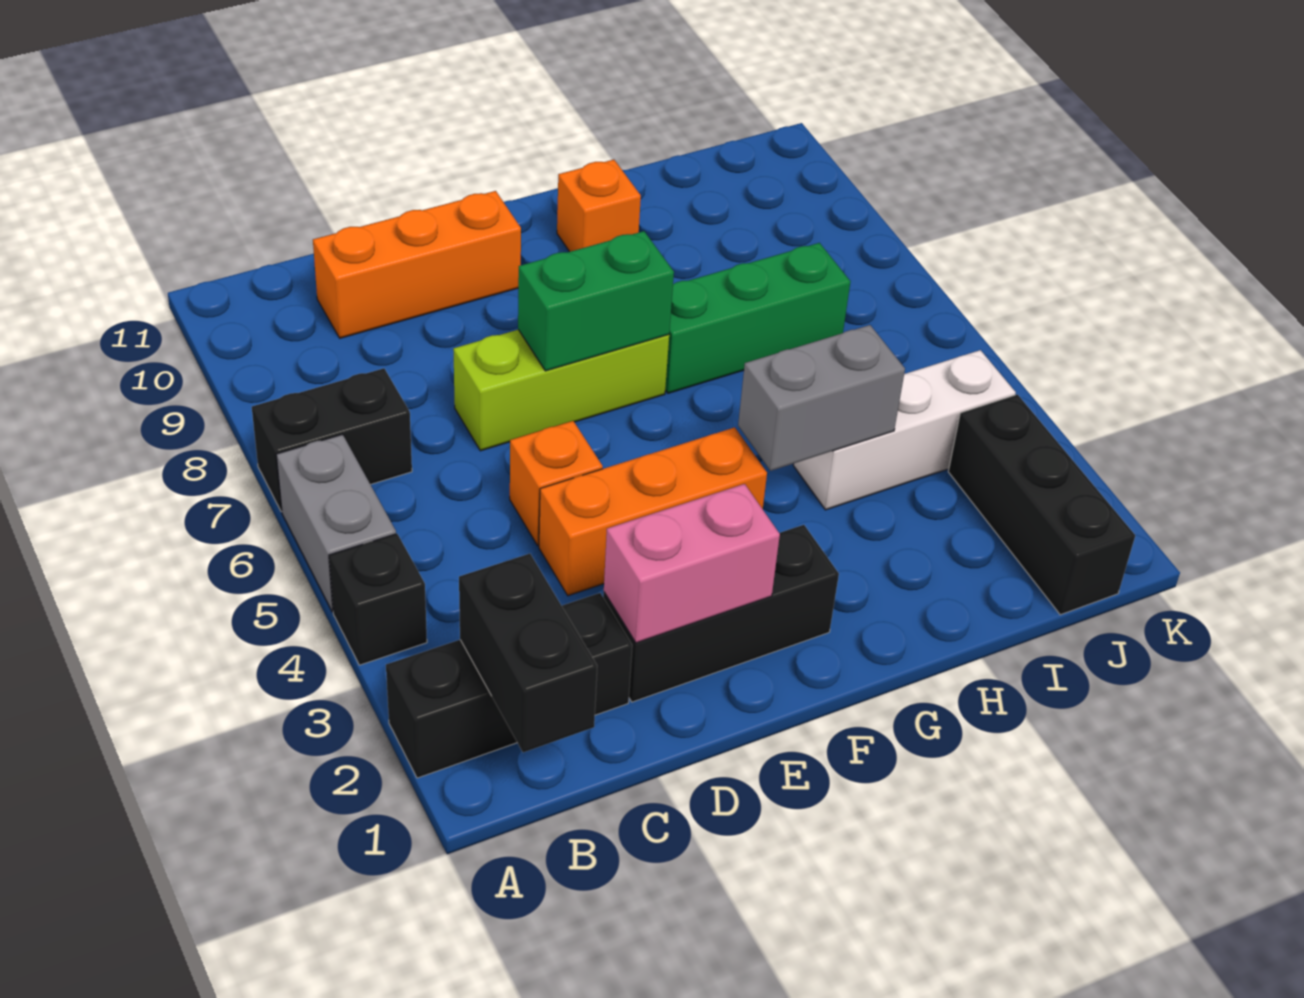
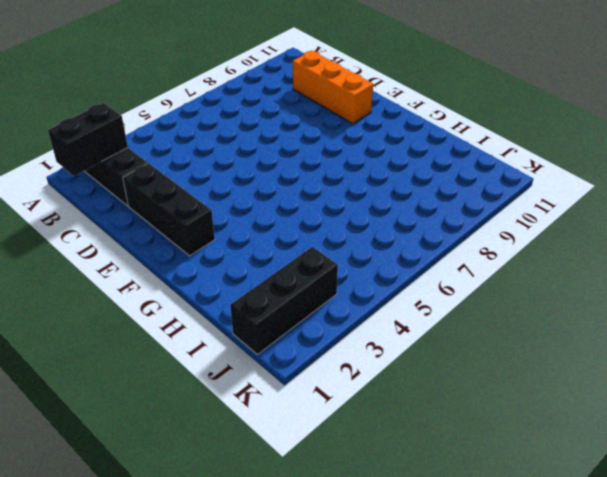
none -> black brick A4 level 1
none -> grey brick A5:A6 level 1
none -> black brick A7:B7 level 1

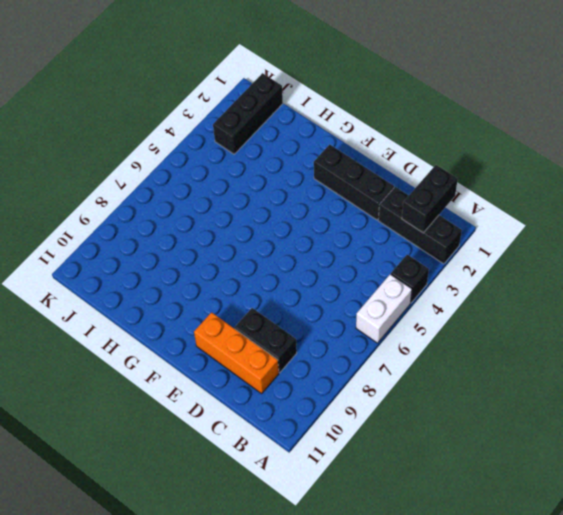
white brick A5:A6 level 1 -> grey brick A5:A6 level 1
black brick C9:D9 level 1 -> black brick A7:B7 level 1
none -> orange brick D4:F4 level 1
none -> orange brick D5 level 1
none -> lime brick D7:F7 level 1

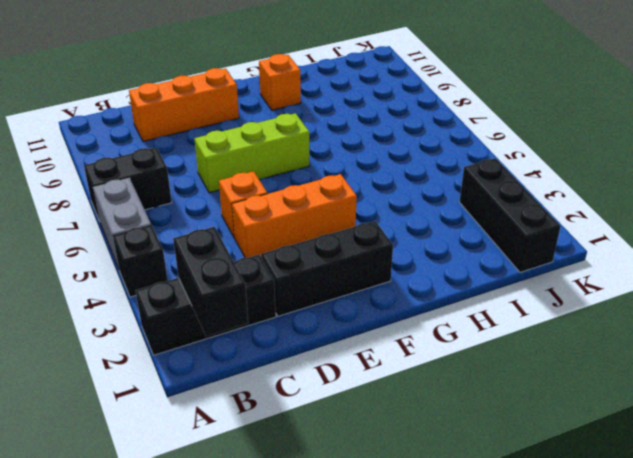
none -> green brick G7:I7 level 1
none -> white brick H4:J4 level 1
none -> pink brick D2:E2 level 2

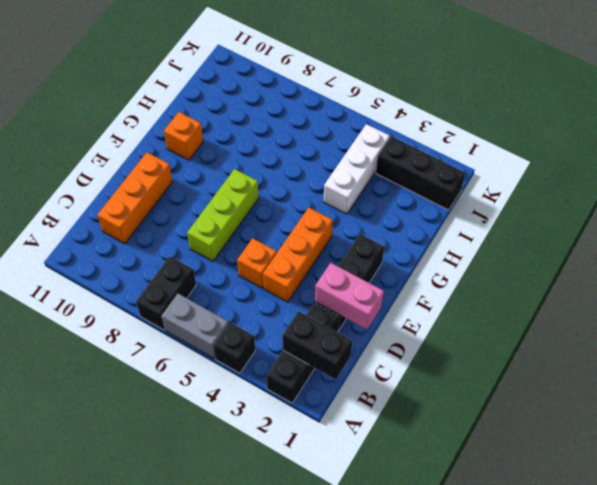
pink brick D1:D2 level 2 -> pink brick D2:E2 level 2
none -> green brick G7:I7 level 1
none -> green brick E7:F7 level 2
none -> grey brick G4:H4 level 2

